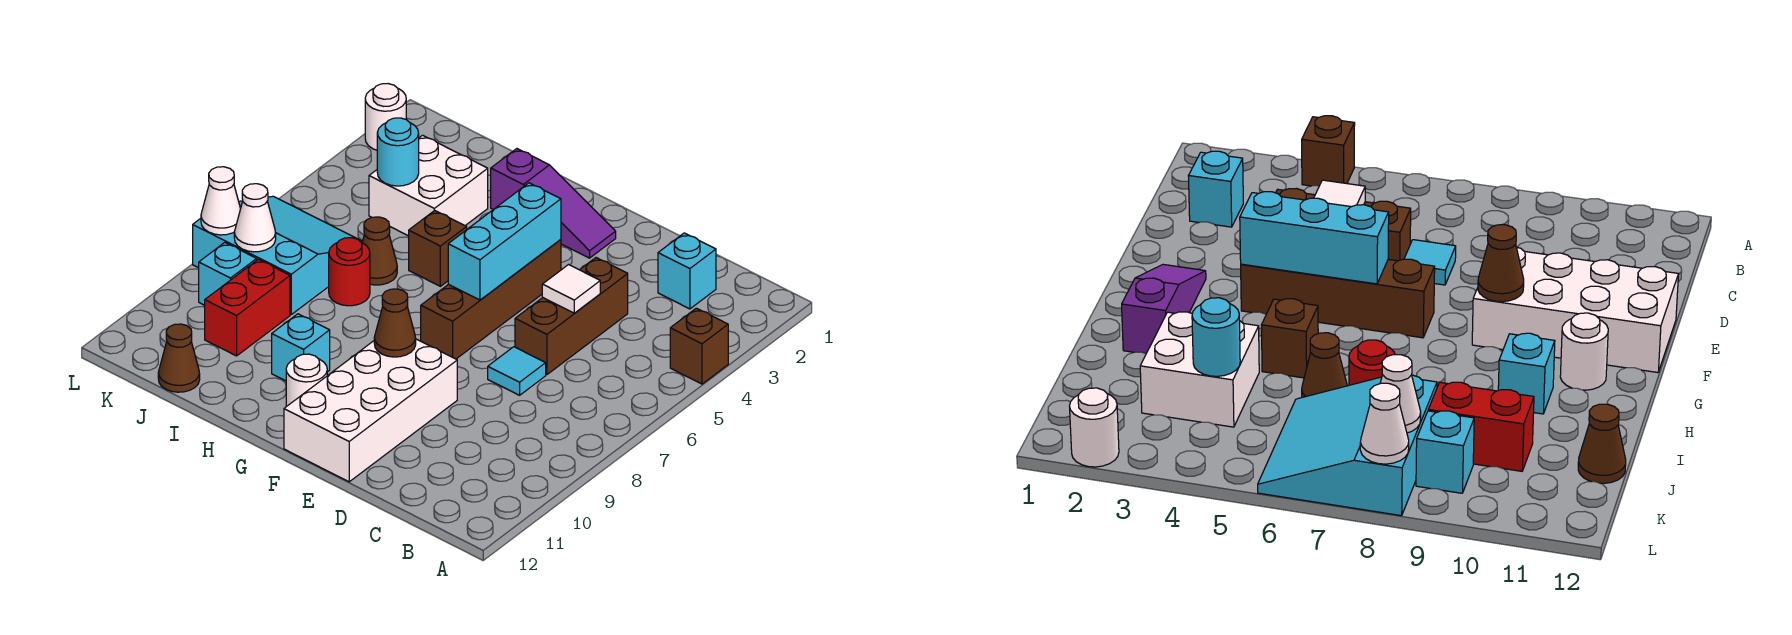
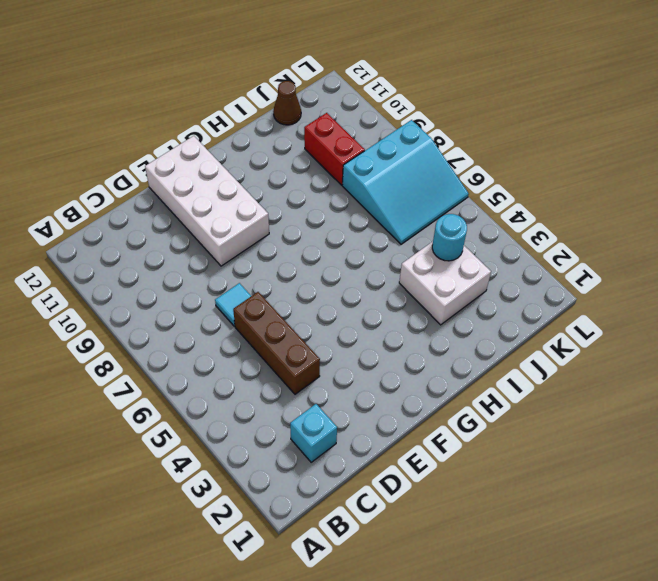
none -> brown brick A4 level 1
none -> purple slope F2:H2 level 1 top H
none -> brown brick F4:F7 level 1

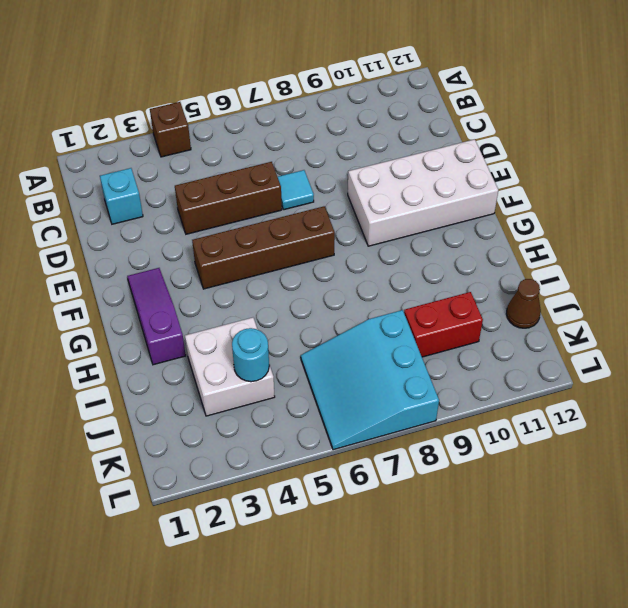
none -> white round brick G11 level 1
none -> brown brick H5 level 1
none -> cyan brick H10 level 1

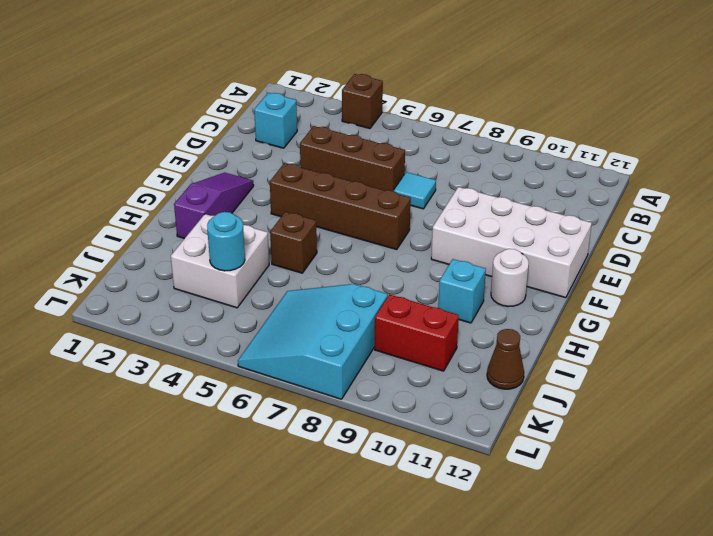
none -> brown cone I6 level 1
none -> red round brick I7 level 1
none -> cyan brick K9 level 1

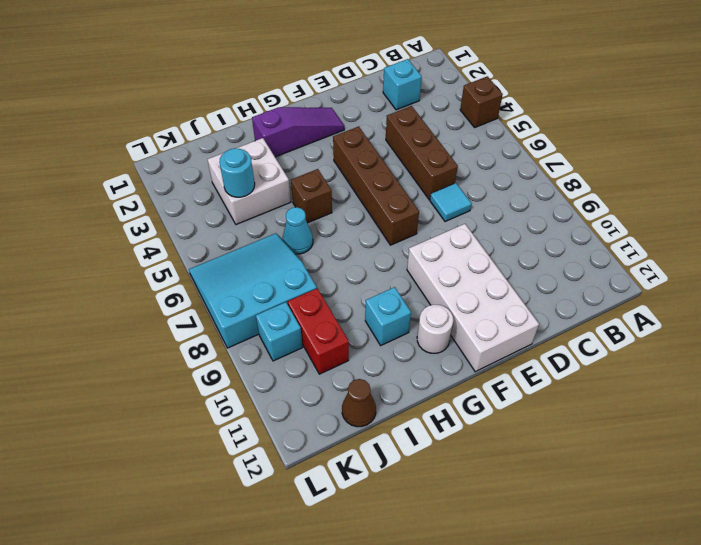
cyan cone I6 level 1 -> brown cone I6 level 1
none -> red round brick I7 level 1
none -> white round brick L2 level 1
none -> white tile D5 level 2

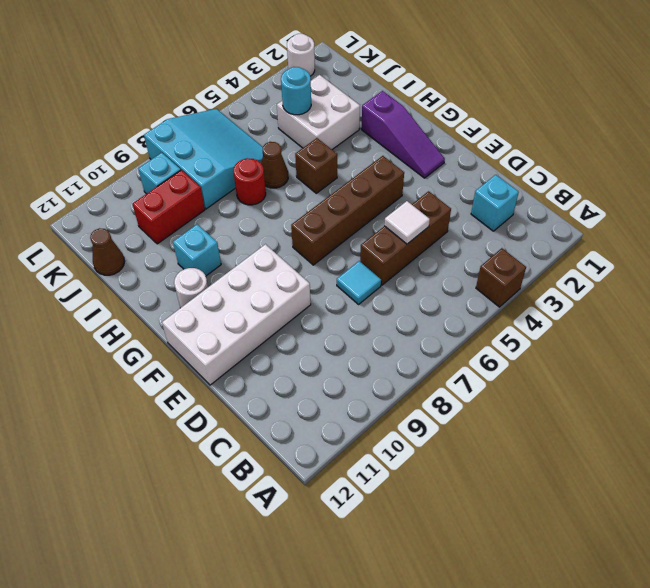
none -> cyan brick F4:F6 level 2
none -> brown cone F9 level 2
none -> white cone K8 level 2

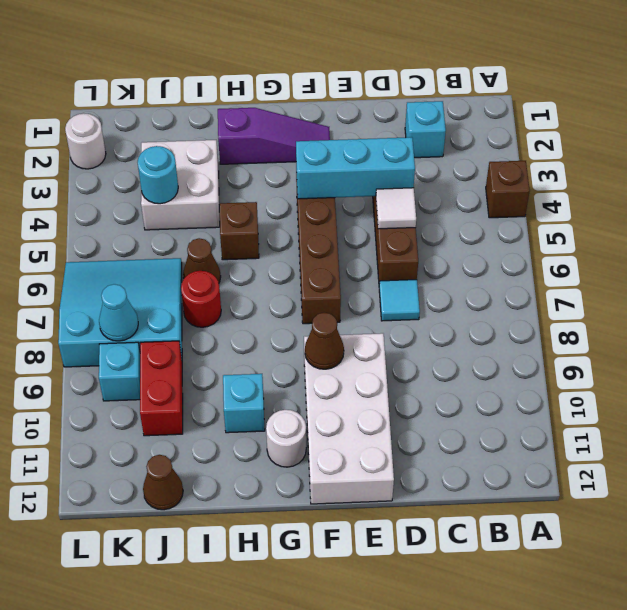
cyan brick D4:F4 level 2 -> cyan brick F4:F6 level 2
cyan cone K8 level 2 -> white cone K8 level 2
none -> white cone L8 level 2

